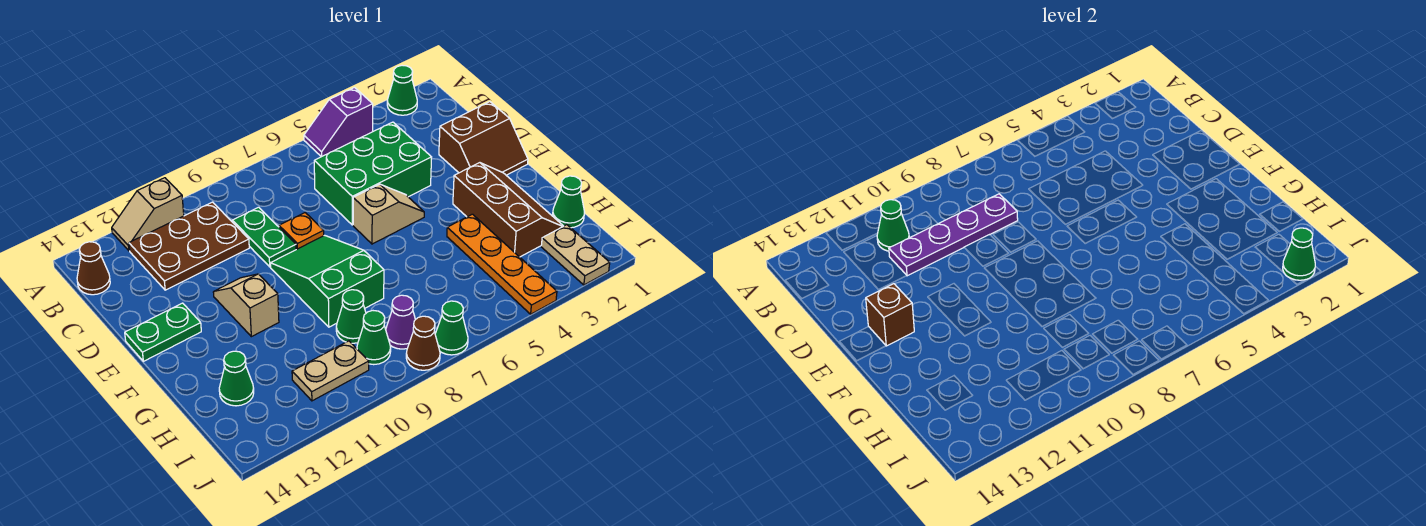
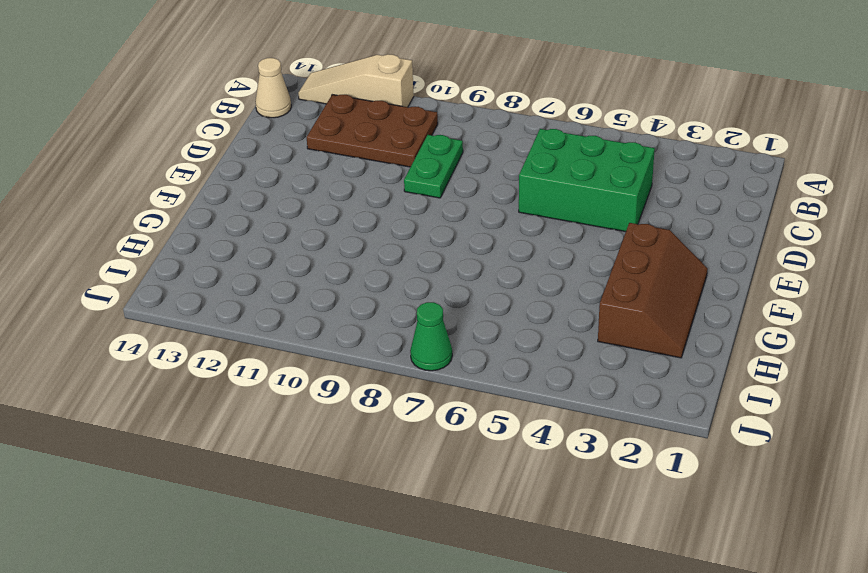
tan slope A11:A13 level 1 top 11 -> tan slope A11:A12 level 1 top 11
tan cone B14 level 1 -> brown cone B14 level 1
none -> green cone A2 level 1
none -> purple slope A4:A5 level 1 top 4
none -> brown slope D1:E2 level 1 top D

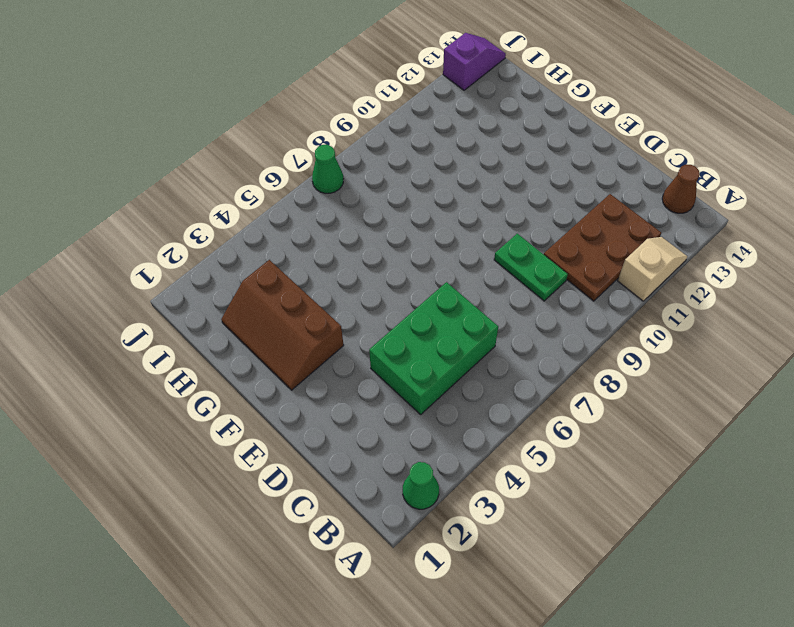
purple slope J13:J14 level 1 top 13 -> purple slope A4:A5 level 1 top 4
none -> brown slope D1:E2 level 1 top D
none -> orange plate D8 level 1
none -> tan slope E5:E6 level 1 top 6

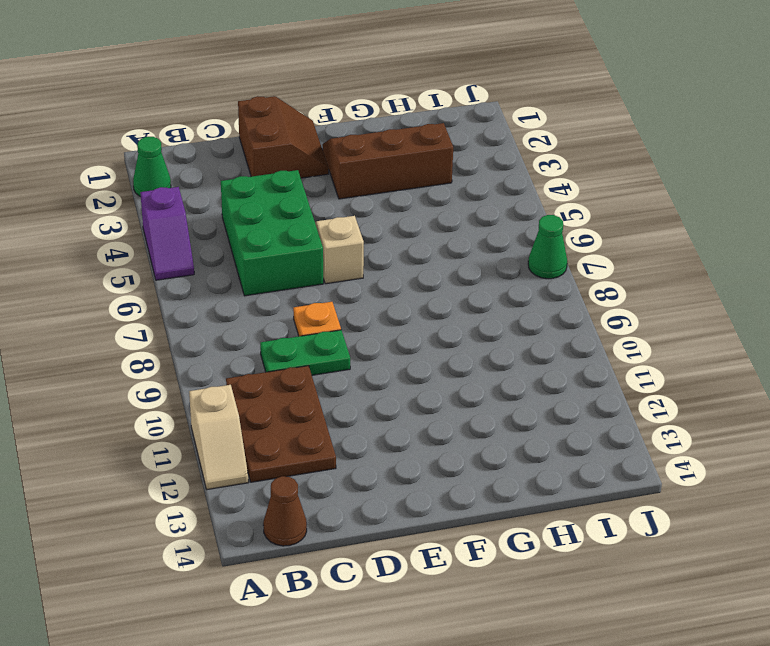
none -> green slope E8:G9 level 1 top G
none -> tan slope E11:F11 level 1 top F
none -> green plate E13:E14 level 1

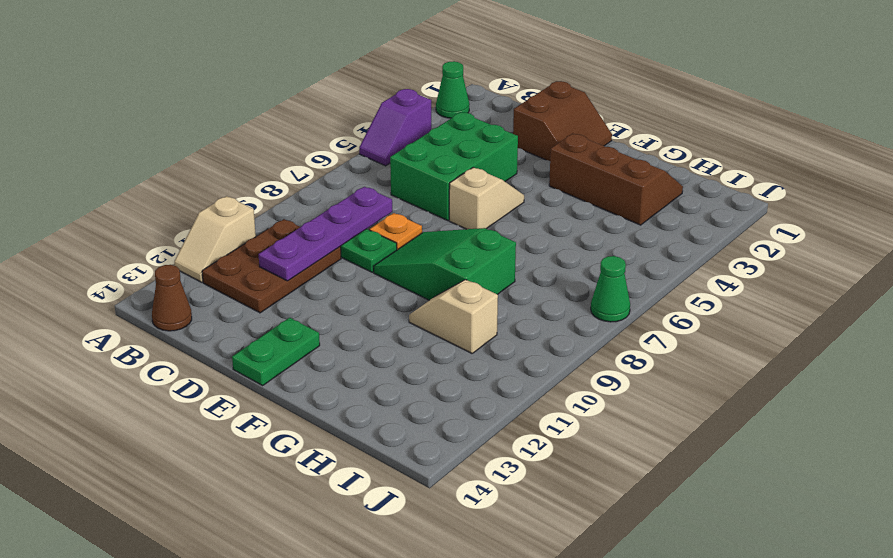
tan slope G10:H10 level 1 top H -> tan slope E11:F11 level 1 top F
none -> orange plate G4:J4 level 1
none -> green cone H1 level 1
none -> green cone H9 level 1

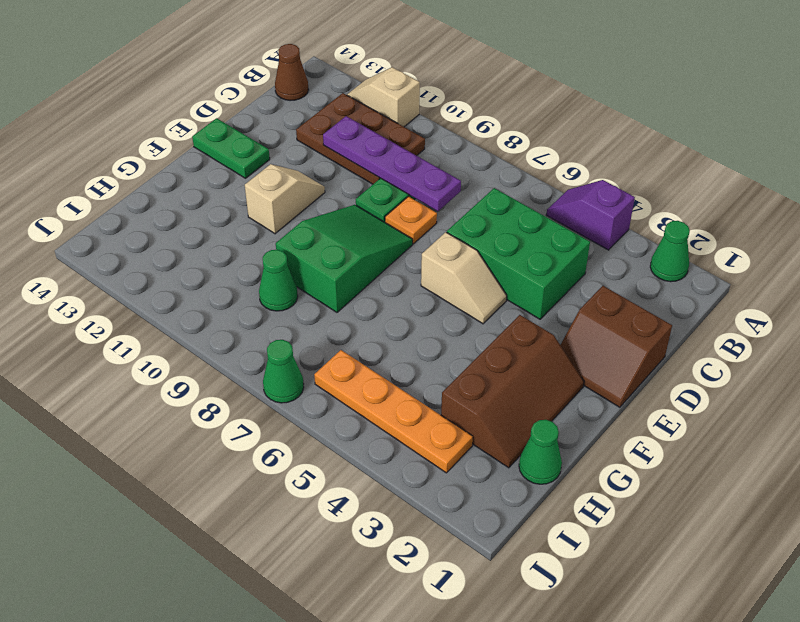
orange plate I3:I6 level 1 -> orange plate G4:J4 level 1
none -> green cone H13 level 1
none -> tan plate I2:J2 level 1
none -> purple cone I8 level 1

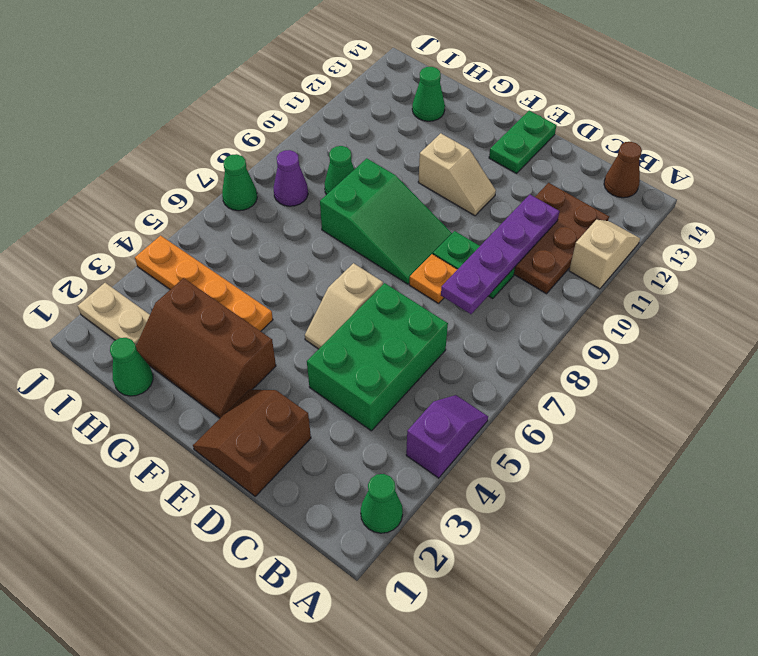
none -> green cone I9 level 1
none -> tan plate I10:I11 level 1
none -> brown cone J8 level 1

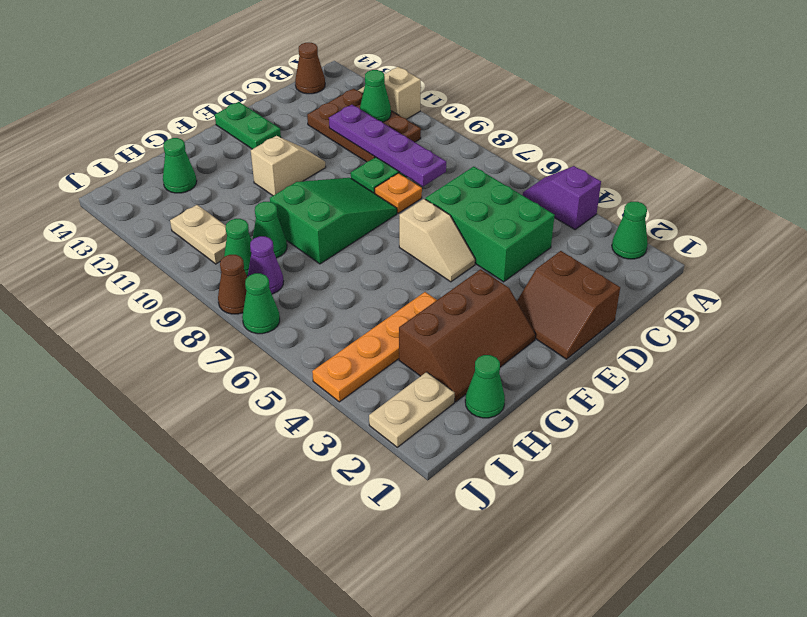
none -> brown brick E13 level 2
none -> green cone J2 level 2

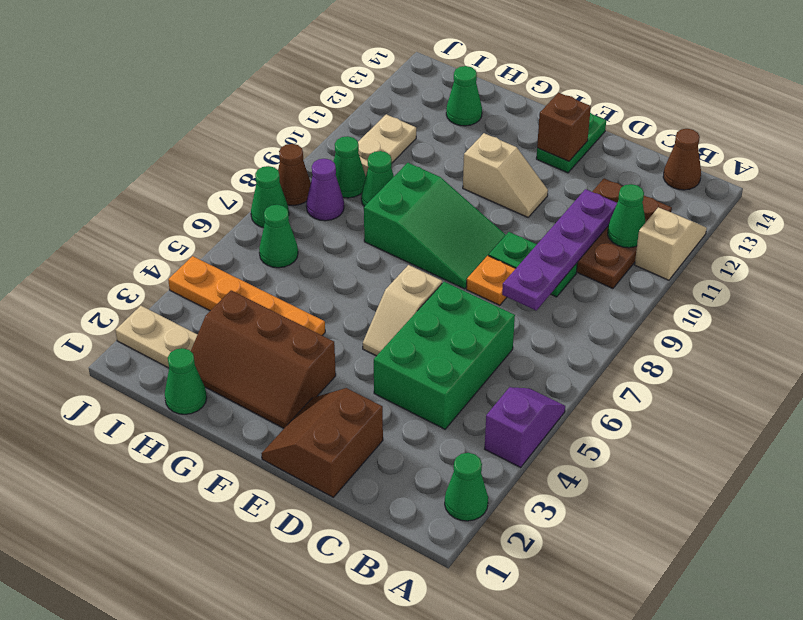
green cone I6 level 1 -> green cone J2 level 2

